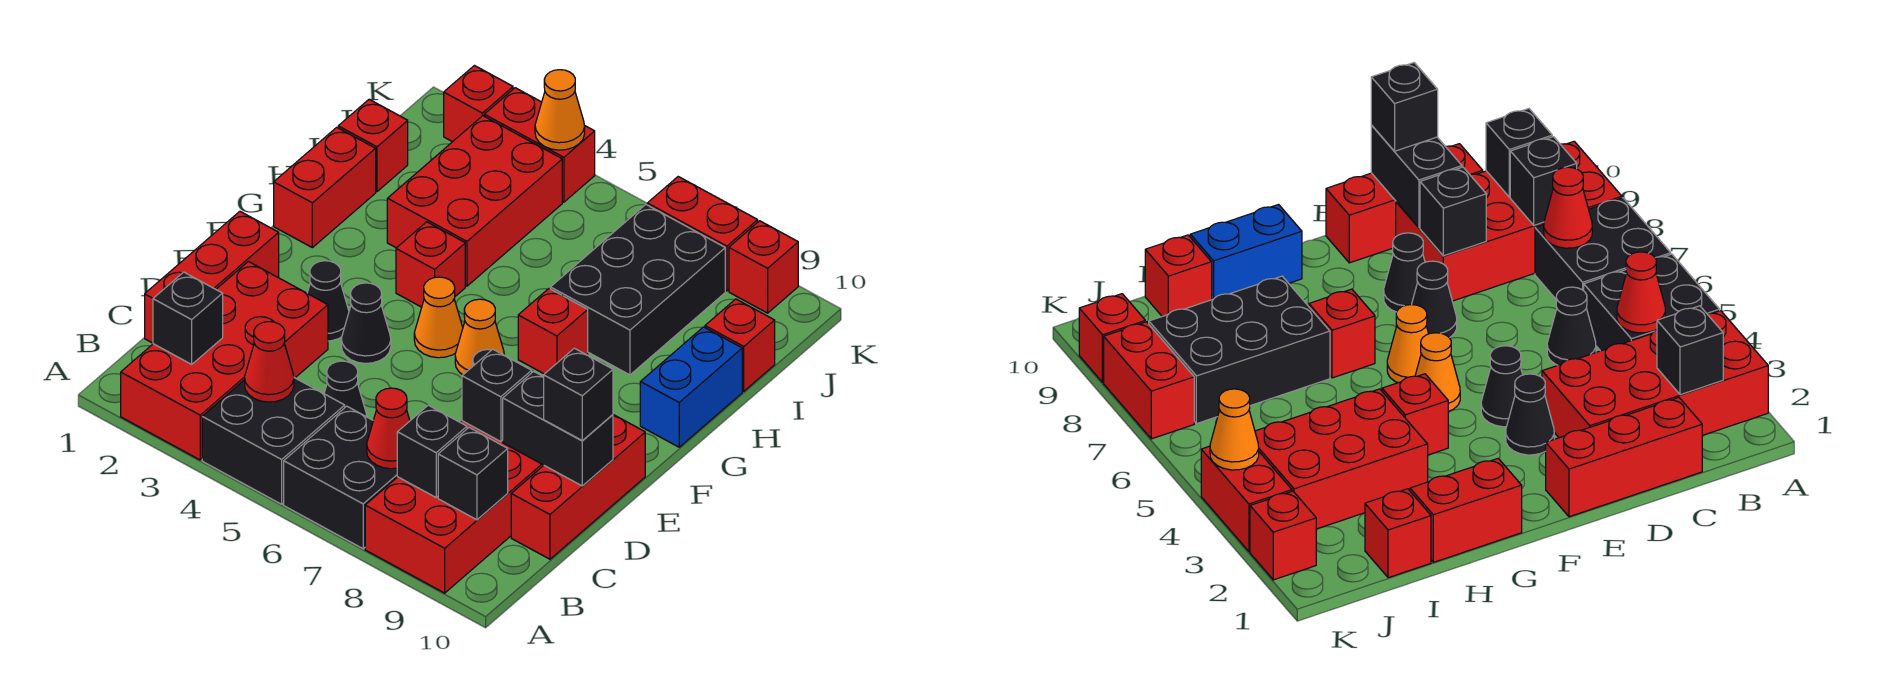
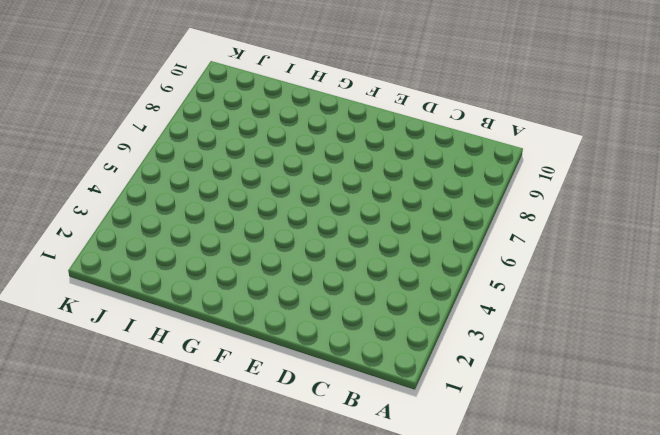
none -> red brick A2:D3 level 1
none -> black brick A4:B5 level 1
none -> black brick A6:B7 level 1
none -> red brick A8:D9 level 1

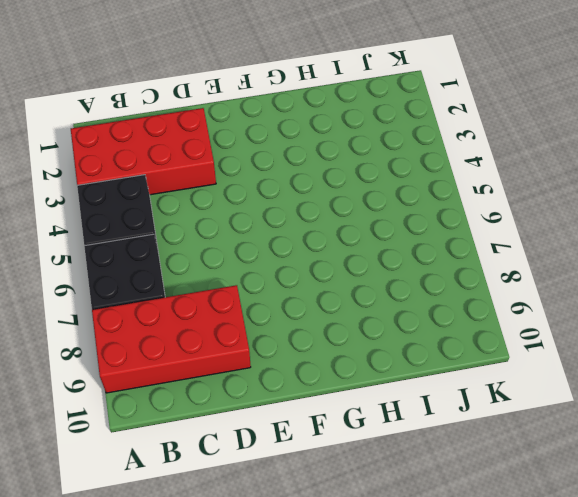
none -> red brick C1:E1 level 1
none -> black cone C5 level 1
none -> red brick C10:E10 level 1
none -> black cone E3 level 1

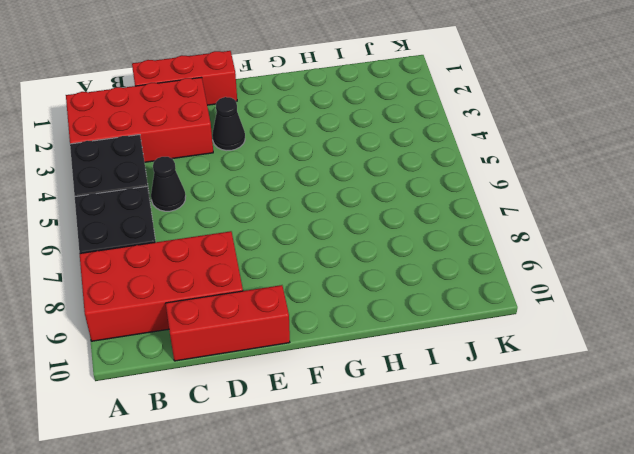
none -> black cone E4 level 1
none -> black cone E7 level 1
none -> black cone E8 level 1
none -> orange cone F5 level 1

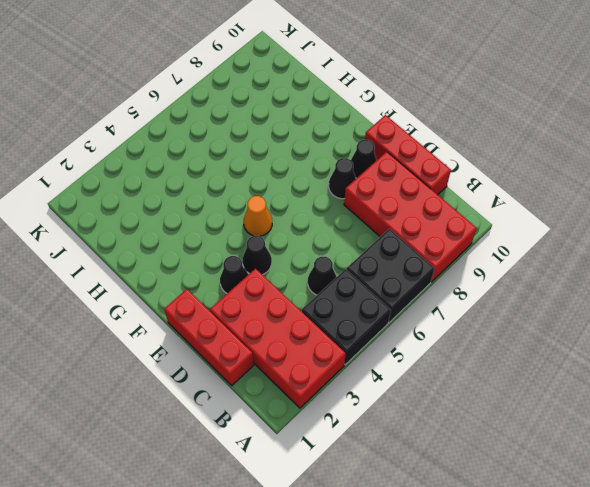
black cone E9 level 1 -> black cone E7 level 1
none -> orange cone F6 level 1
none -> red brick G1:H1 level 1
none -> red brick G4 level 1
none -> red brick G7 level 1

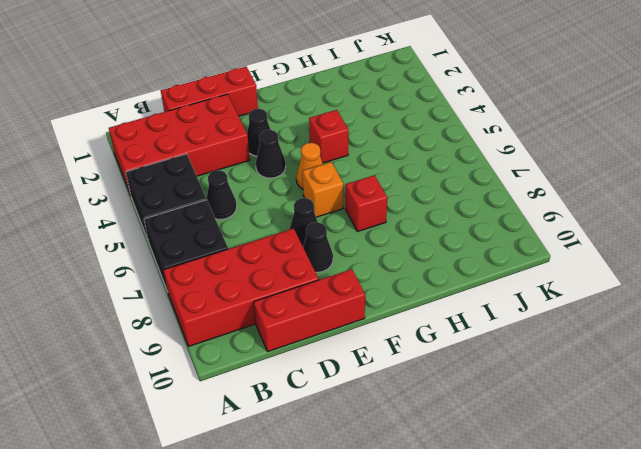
orange brick F6 level 1 -> orange cone F6 level 1
none -> red brick G1:H1 level 1
none -> blue brick G10:H10 level 1
none -> red brick H3:J4 level 1
none -> black brick H7:J8 level 1

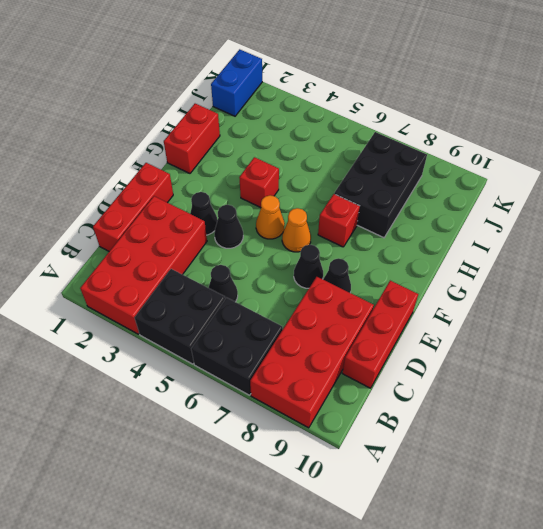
blue brick J1:K1 level 1 -> blue brick G10:H10 level 1
none -> red brick H3:J4 level 1
none -> red brick I1 level 1
none -> red brick I10 level 1
none -> red brick K2 level 1

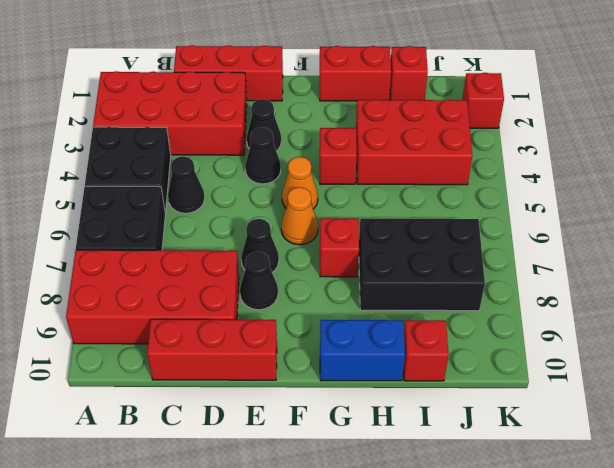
none -> red brick K3:K4 level 1
none -> red brick K7:K8 level 1
none -> red brick K9 level 1
none -> black brick B2 level 2

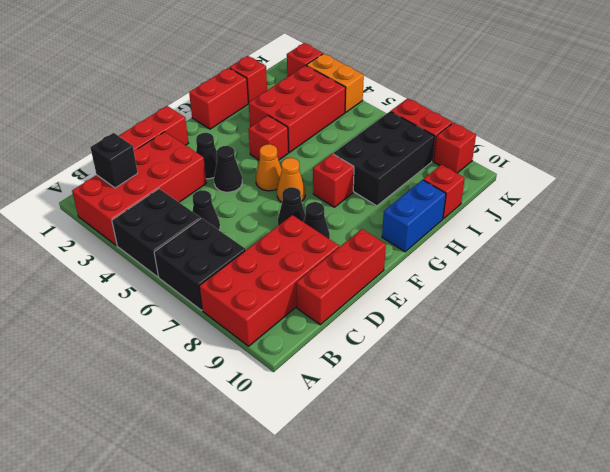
orange brick K3:K4 level 1 -> red brick K3:K4 level 1
none -> red cone B4 level 2
none -> red cone B7 level 2
none -> black brick B8 level 2
none -> black brick B9 level 2

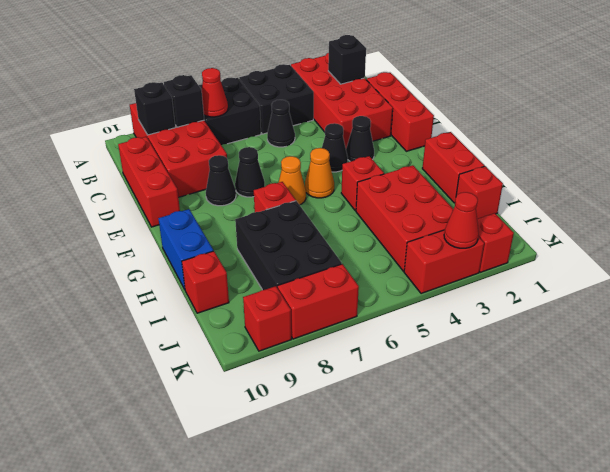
red cone K3 level 2 -> red cone B4 level 2
none -> black brick D8 level 2
none -> black brick D9:D10 level 2
none -> orange cone K4 level 2
none -> black brick D10 level 3

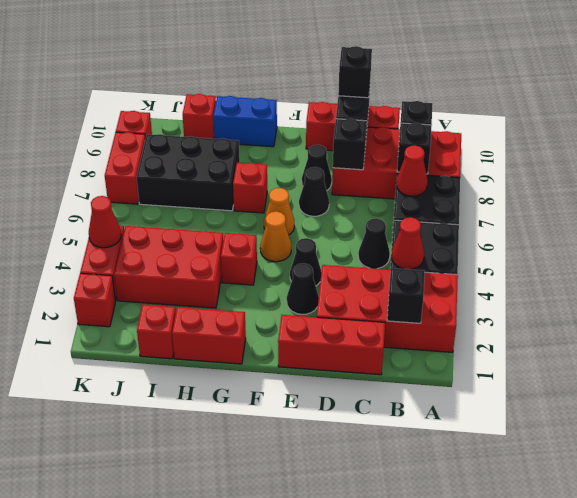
red cone K4 level 2 -> orange cone K4 level 2

